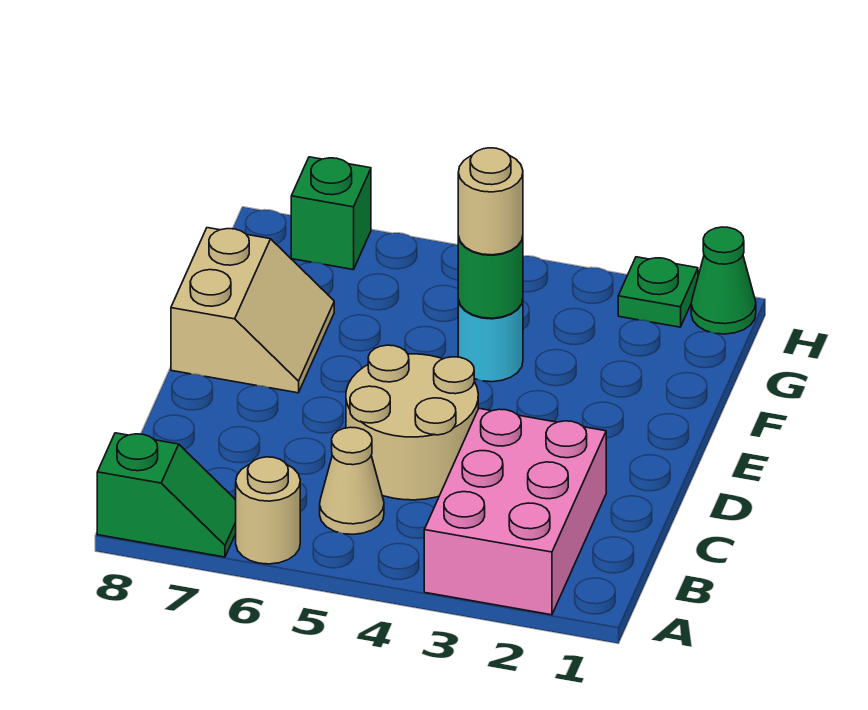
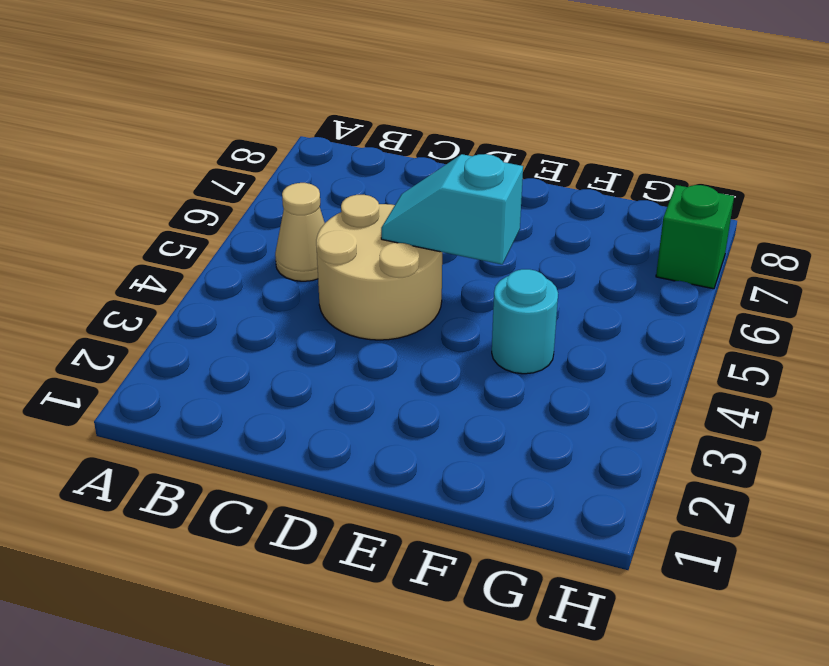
cyan slope D5:E5 level 2 top E -> none
none -> pink brick A2:C3 level 1
none -> tan round brick A6 level 1
none -> green slope A7:A8 level 1 top 8

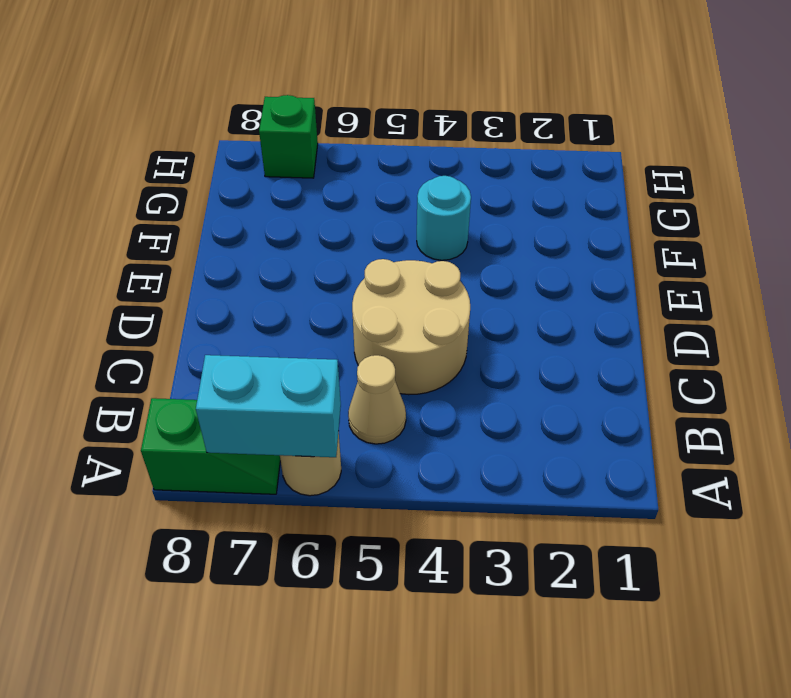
cyan brick A6:A7 level 2 -> none
none -> pink brick A2:C3 level 1
none -> tan slope E7:F8 level 1 top 8
none -> green cone H1 level 1

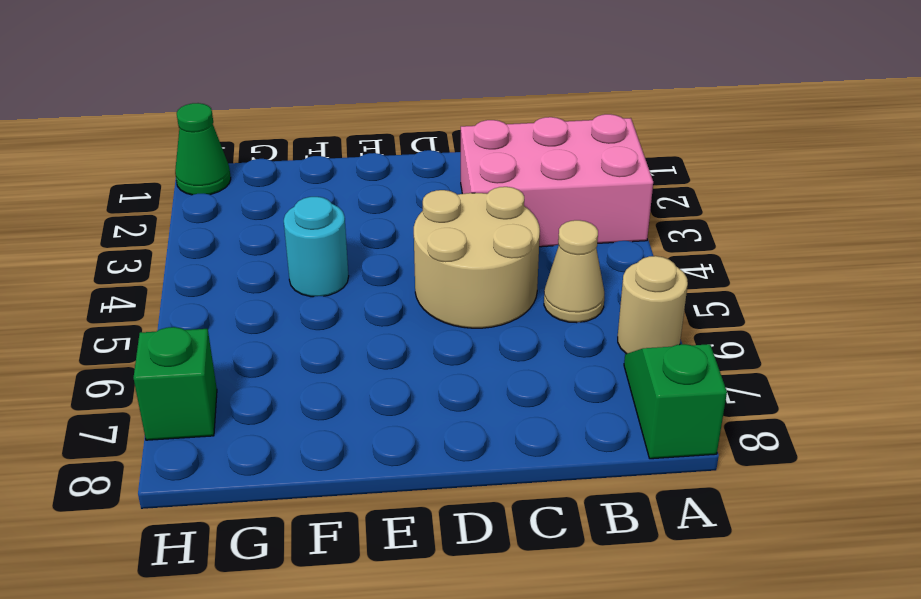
none -> tan slope E7:F8 level 1 top 8
none -> green plate H2 level 1
none -> green round brick F4 level 2

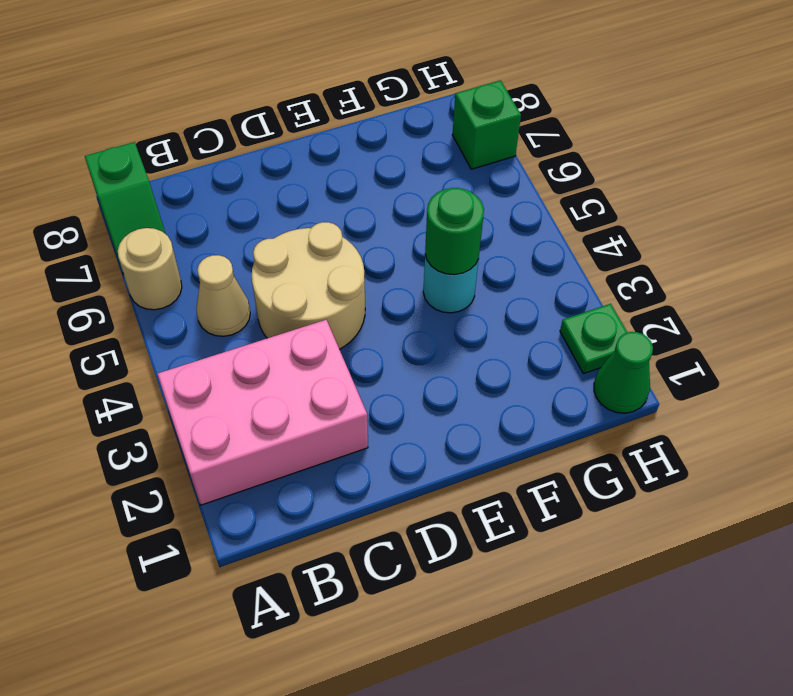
none -> tan slope E7:F8 level 1 top 8
none -> tan round brick F4 level 3

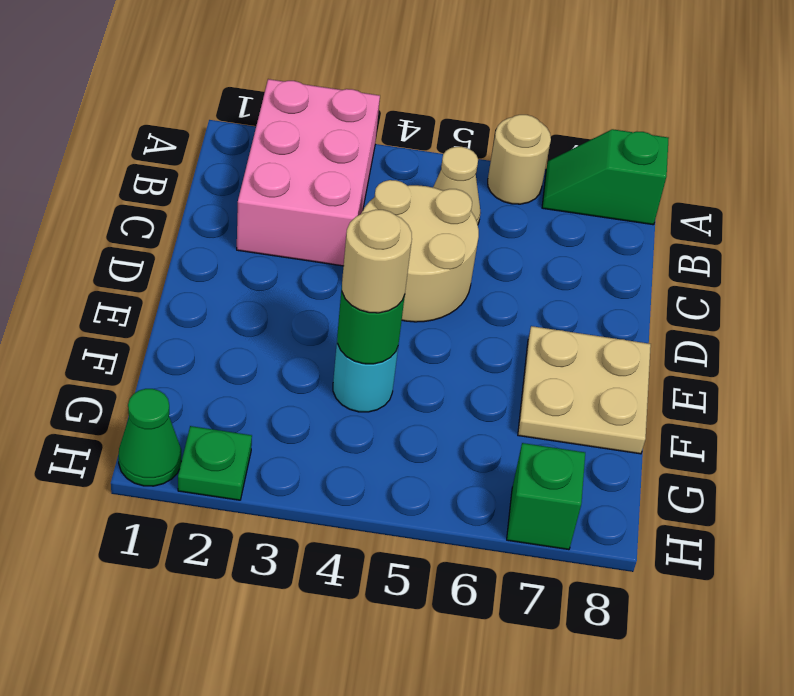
tan plate E7:F8 level 1 -> tan slope E7:F8 level 1 top 8

